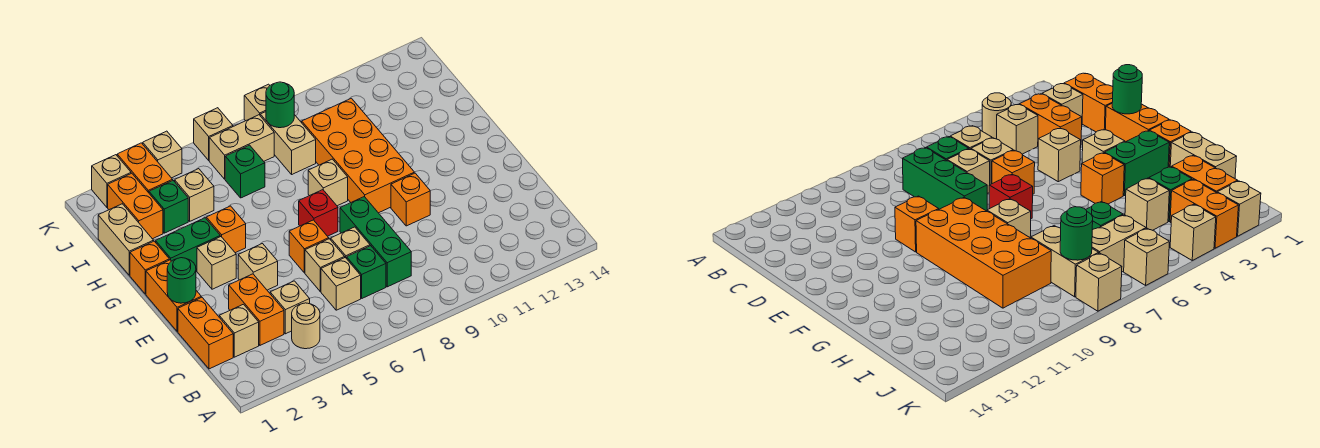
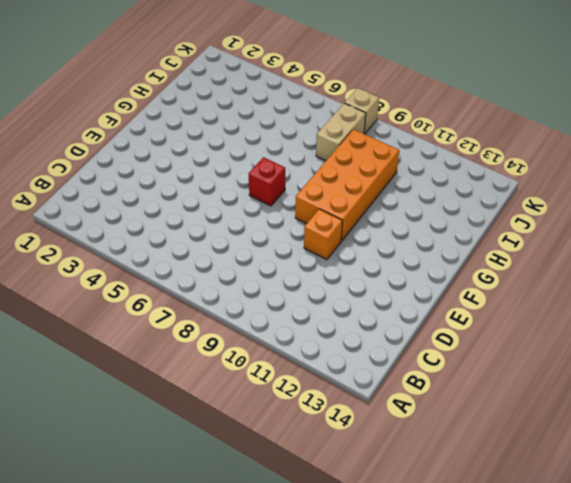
none -> tan round brick B4 level 1
none -> orange brick C1:D1 level 1
none -> tan brick C2 level 1
none -> orange brick C3:D3 level 1

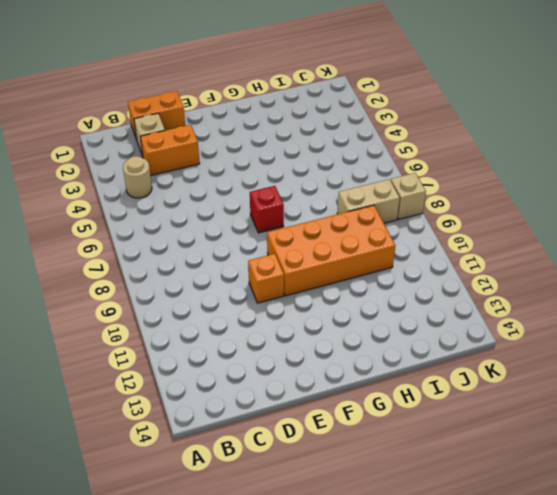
none -> tan brick C4 level 1
none -> tan brick C6 level 1
none -> green brick C7 level 1
none -> green brick C8:E8 level 1

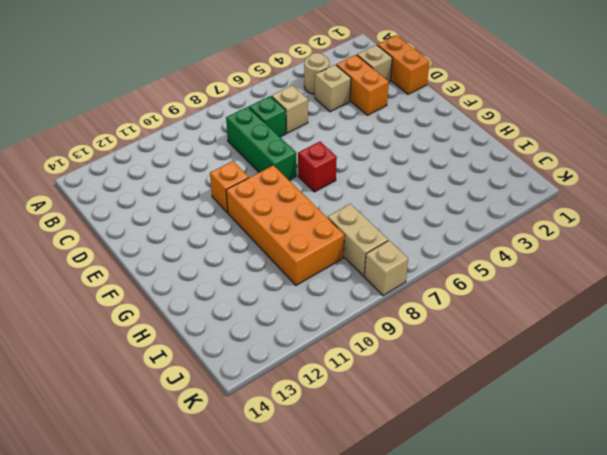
none -> tan brick D6 level 1
none -> tan brick D7 level 1
none -> orange brick E1:F1 level 1
none -> tan brick E4 level 1

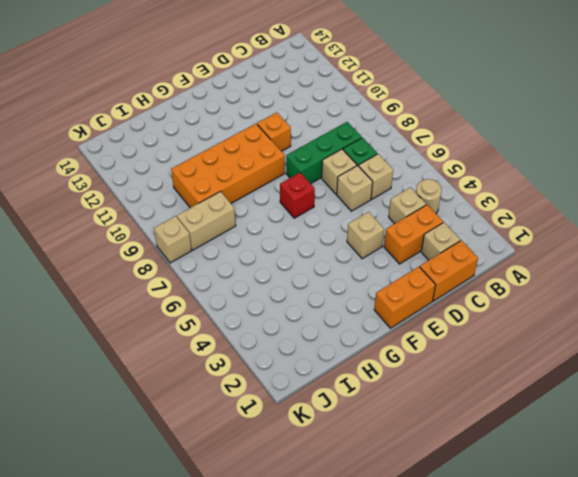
none -> orange brick E6 level 1
none -> tan brick F3 level 1
none -> orange brick G1 level 1
none -> green brick G2:G3 level 1

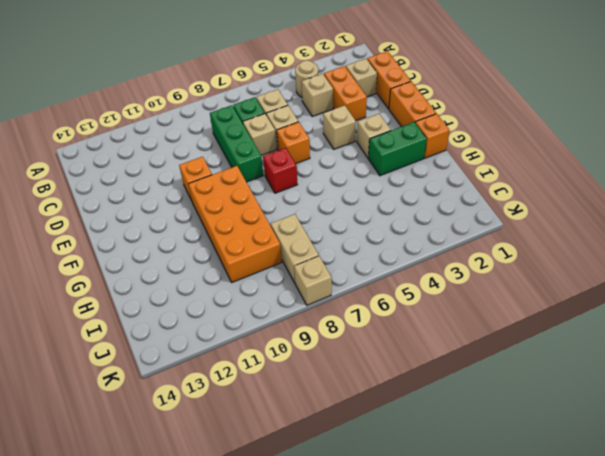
none -> orange brick G4 level 1
none -> tan brick G8 level 1
none -> tan brick H1:I1 level 1
none -> orange brick I2:J2 level 1

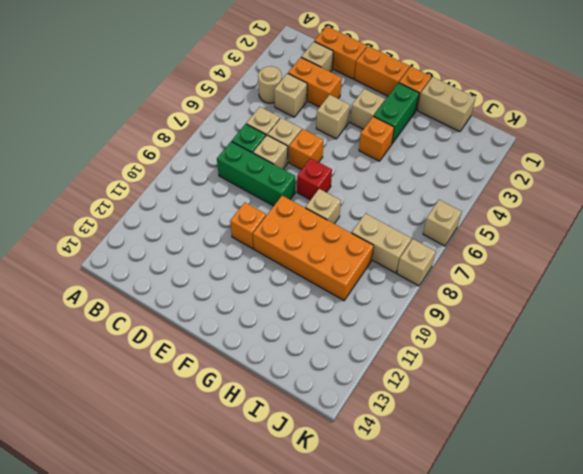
none -> orange brick I2:J2 level 1
none -> green brick I3 level 1
none -> tan brick I4 level 1
none -> green brick I6 level 1

